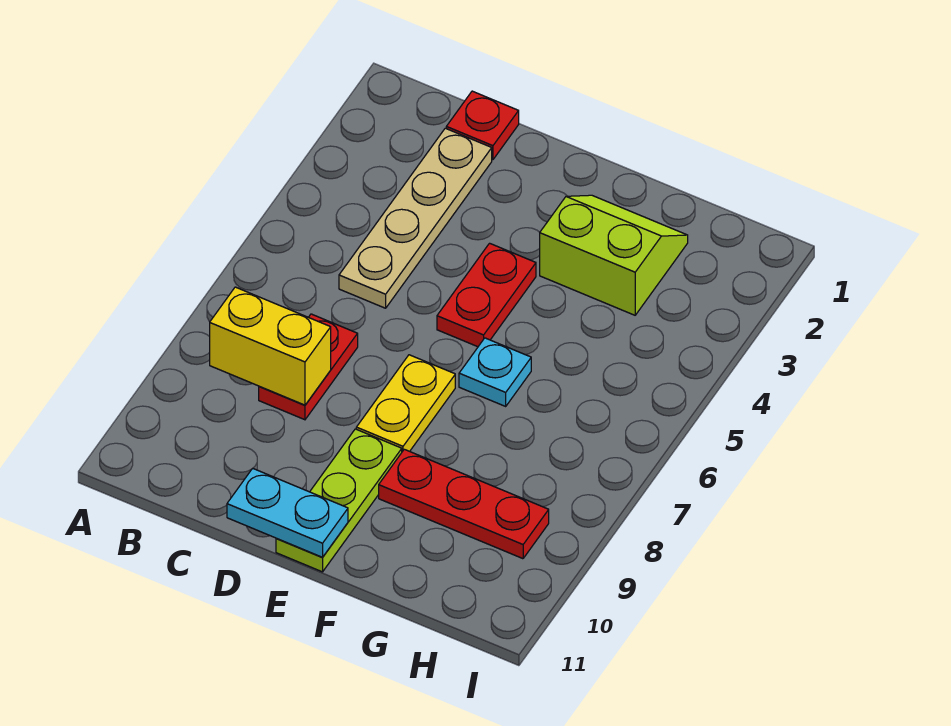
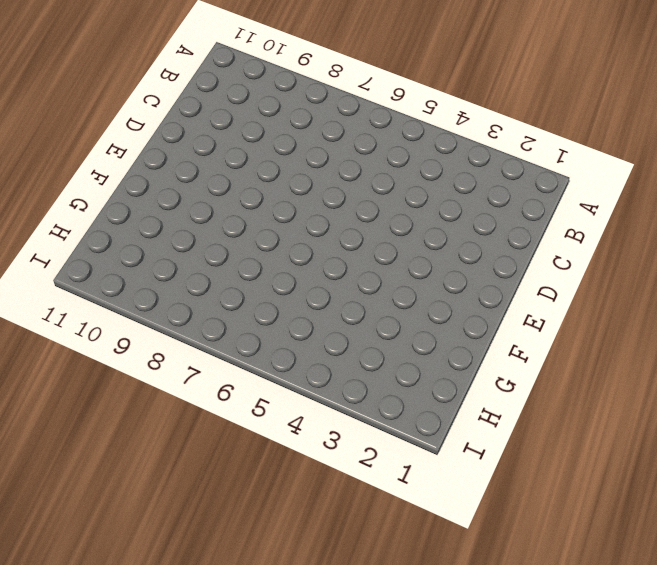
none -> red plate C1 level 1
none -> tan plate C2:C5 level 1

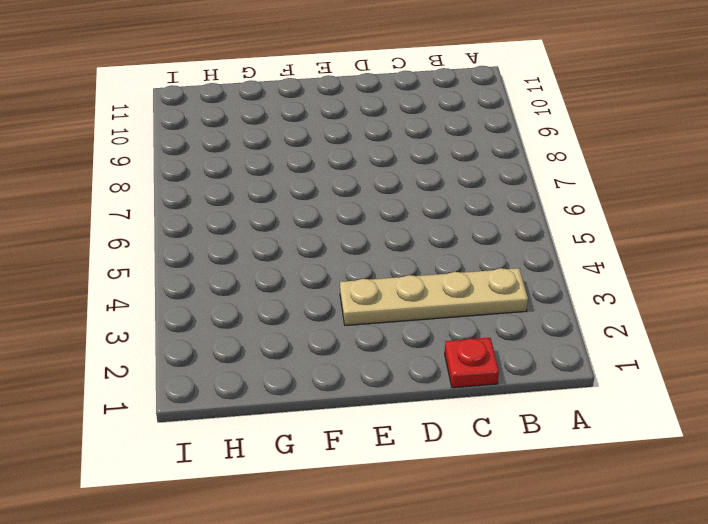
tan plate B3:E3 level 1 -> tan plate C2:C5 level 1
none -> red plate C7:C8 level 1
none -> red plate E4:E5 level 1

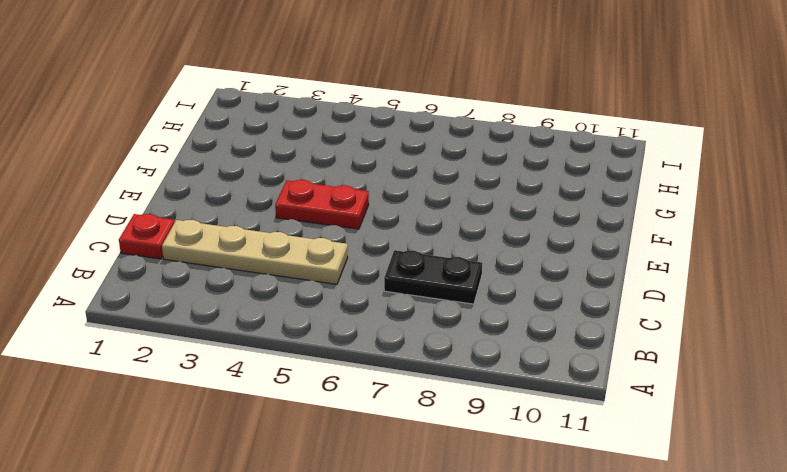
black plate C7:C8 level 1 -> red plate C7:C8 level 1
none -> yellow plate E7:E8 level 1
none -> lime plate E9:E11 level 1

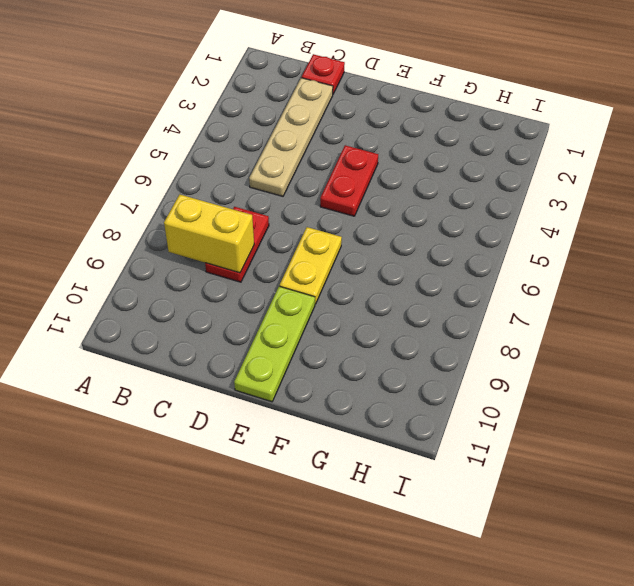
none -> lime slope F2:G3 level 1 top 3
none -> cyan plate F6 level 1

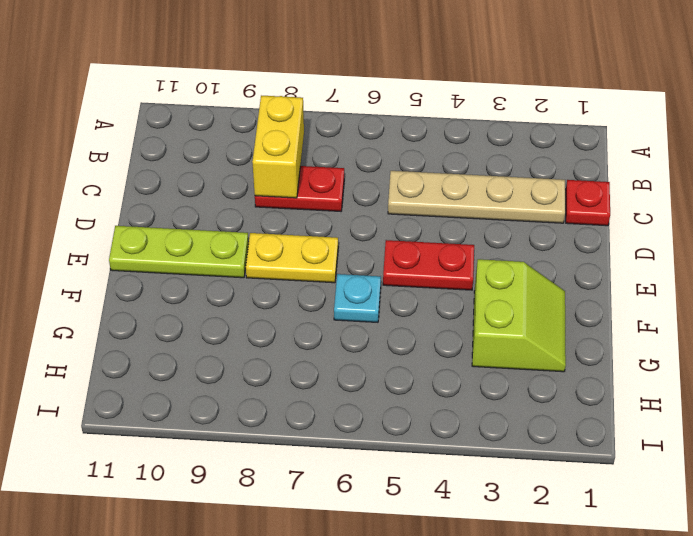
none -> red plate F9:H9 level 1
none -> cyan plate D11:E11 level 2

